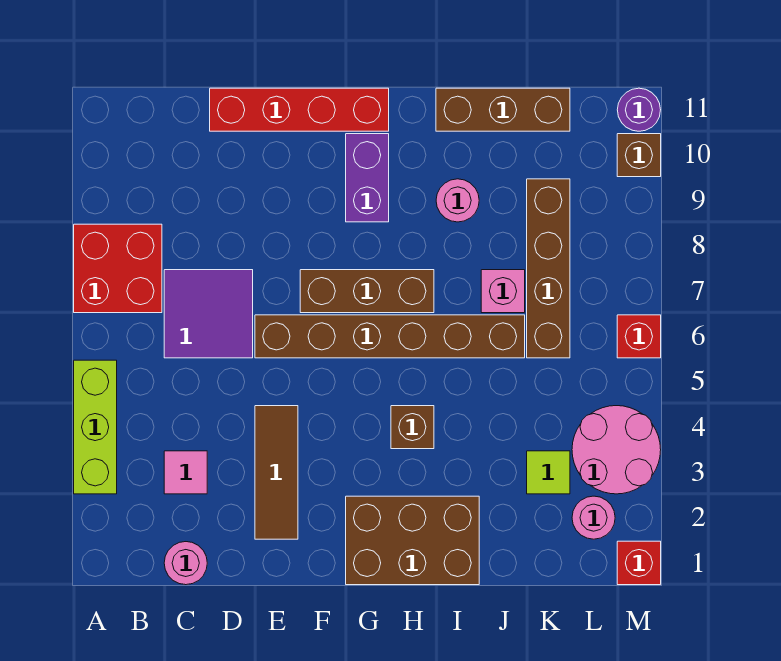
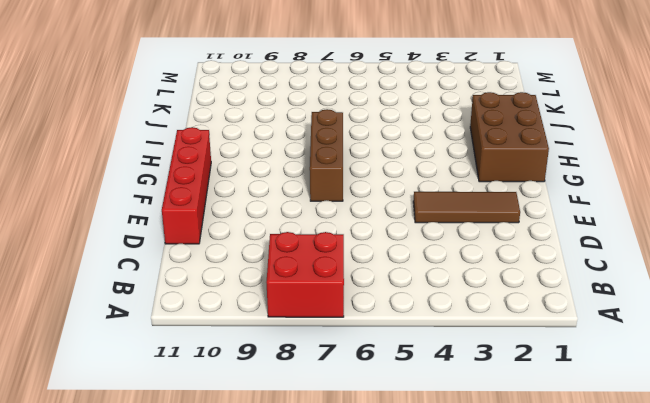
none -> lime brick A3:A5 level 1
none -> pink round brick C1 level 1
none -> pink tile C3 level 1

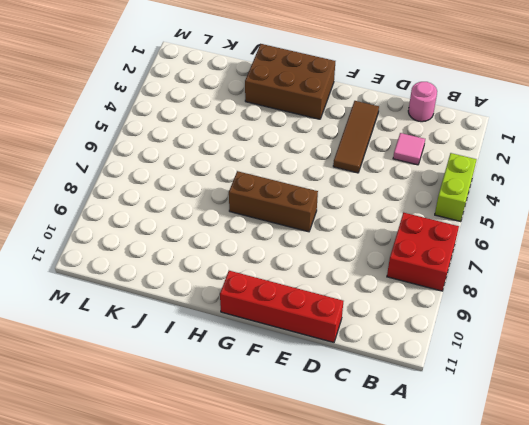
lime brick A4:A5 level 1 -> lime brick A3:A5 level 1
none -> purple tile C6:D7 level 1
none -> brown brick E6:J6 level 1
none -> purple brick G9:G10 level 1

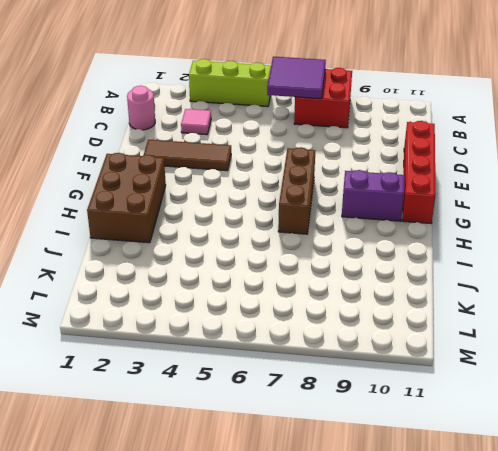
purple tile A6:B7 level 2 -> purple tile C6:D7 level 1
none -> brown brick E6:J6 level 1
none -> brown brick H4 level 1
none -> pink round brick I9 level 1

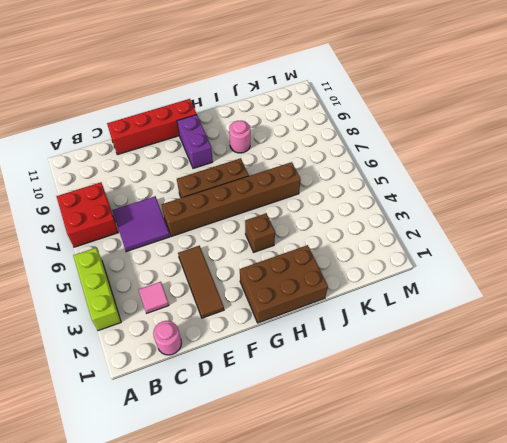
none -> brown brick I11:K11 level 1
none -> pink brick J7 level 1
none -> lime tile K3 level 1

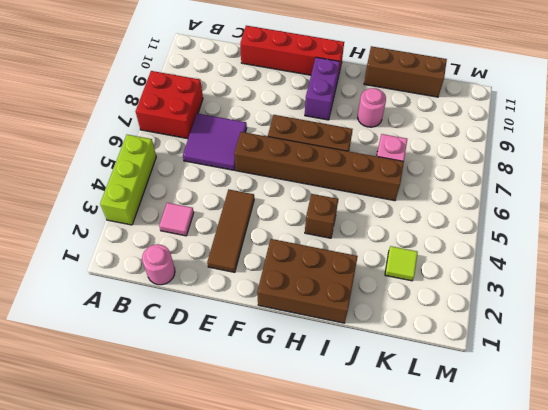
none -> brown brick K6:K9 level 1
none -> pink round brick L2 level 1
none -> pink round brick L3:M4 level 1

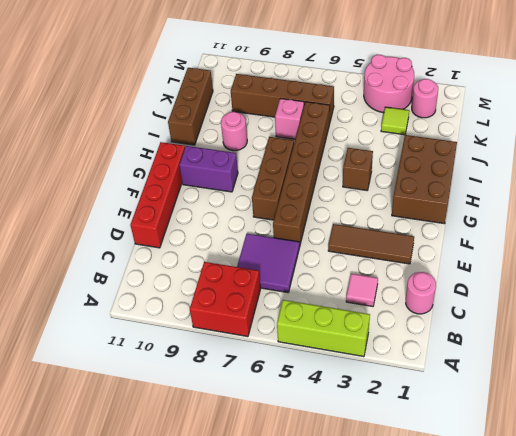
none -> red brick M1 level 1
none -> red brick M6 level 1
none -> brown brick M10 level 1

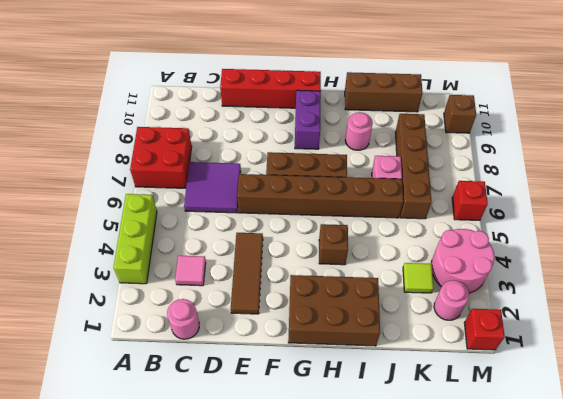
none -> purple round brick M11 level 1

